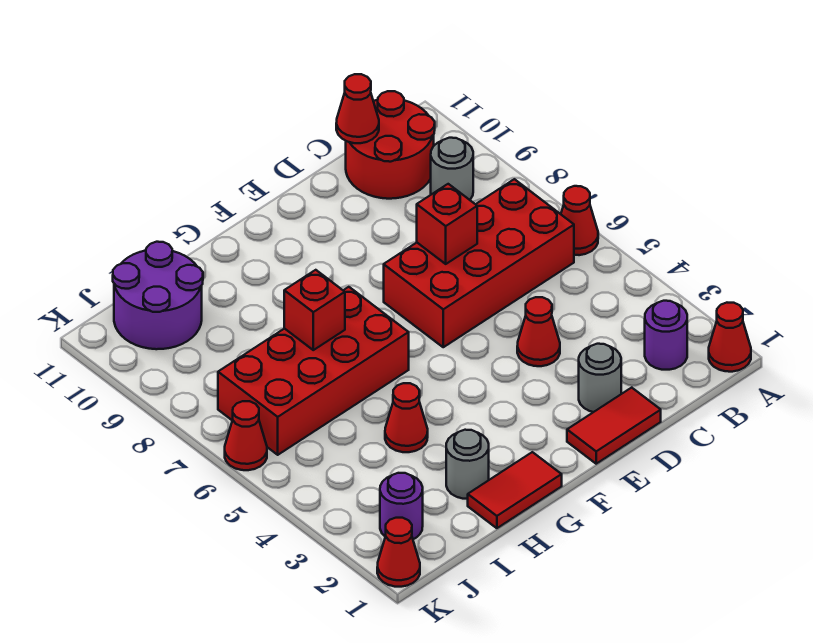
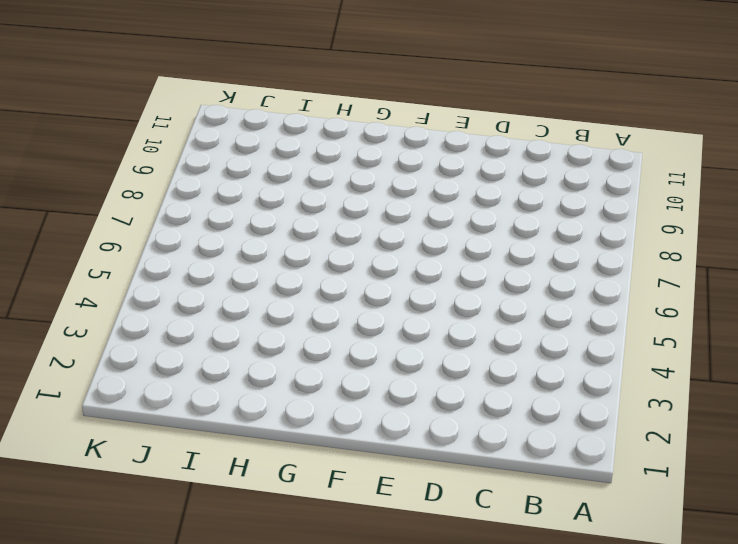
none -> red cone A1 level 1
none -> red cone A6 level 1
none -> purple round brick B2 level 1

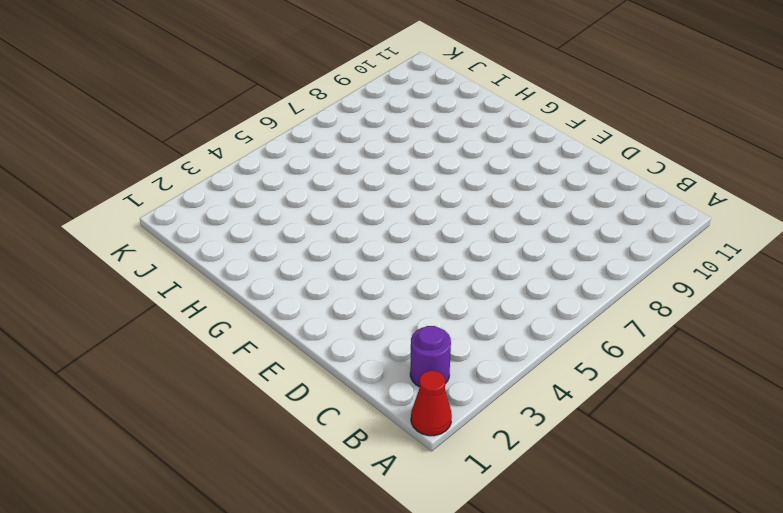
none -> red cone A6 level 1
none -> red brick B6:E7 level 1
none -> grey round brick B9 level 1

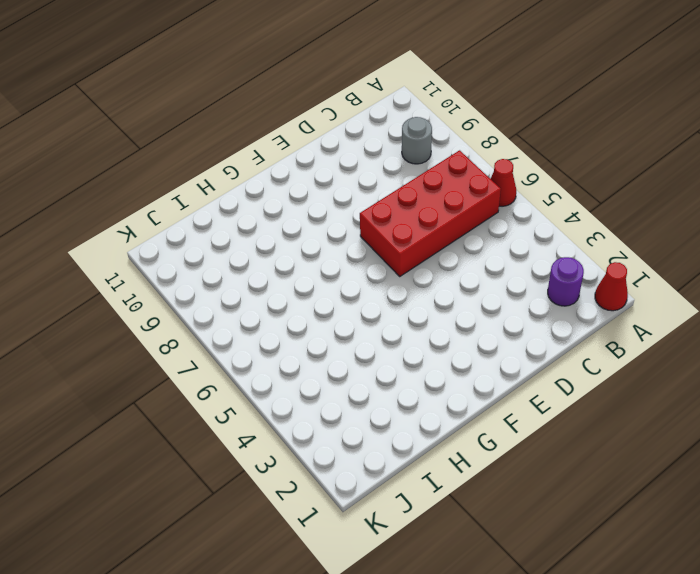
none -> red round brick B10:C11 level 1
none -> red tile D1:E1 level 1
none -> grey round brick D2 level 1

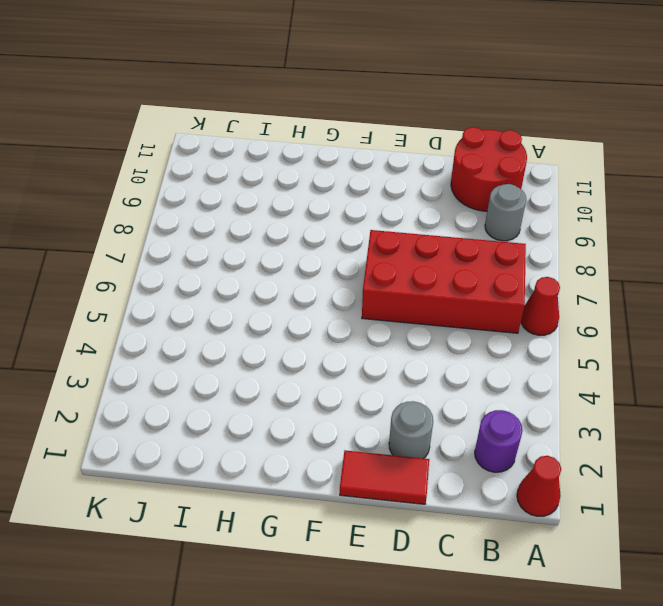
none -> red cone D4 level 1
none -> red tile G1:H1 level 1
none -> red brick G6:J7 level 1

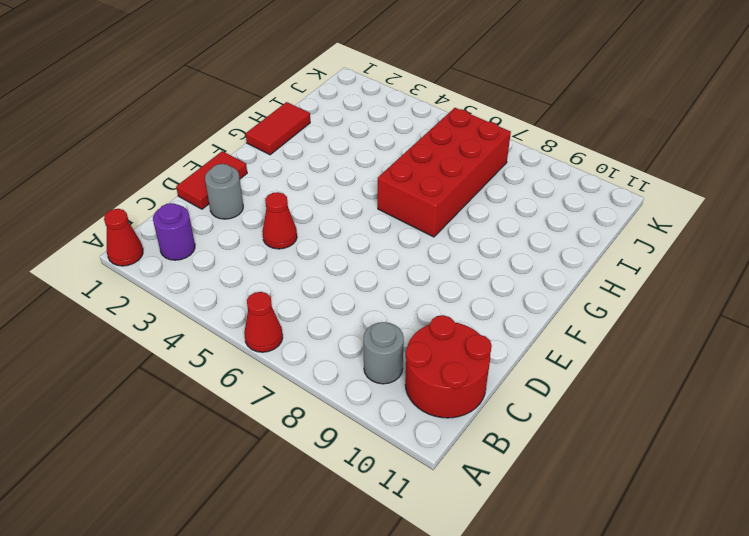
none -> red brick B6:E7 level 1
none -> grey round brick H2 level 1
none -> red cone H4 level 1

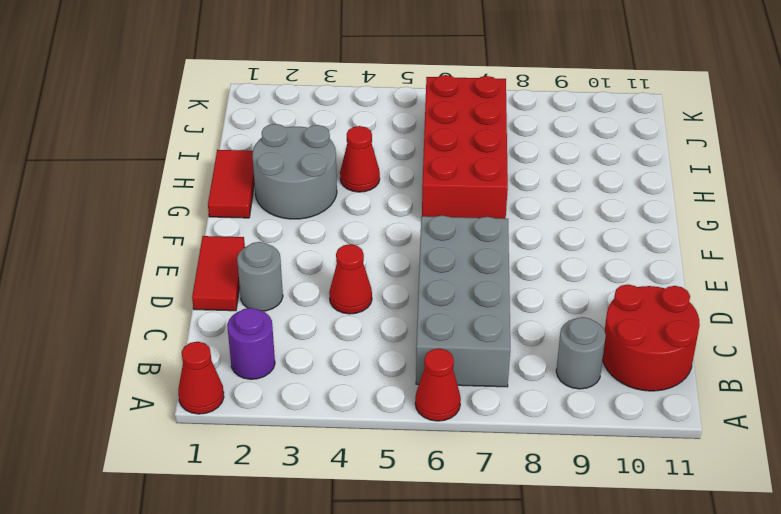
grey brick B6:E7 level 1 -> red brick B6:E7 level 1
grey round brick G2:H3 level 1 -> grey round brick H2 level 1
none -> purple round brick I10:J11 level 1
none -> purple round brick J2 level 1
none -> red cone K1 level 1

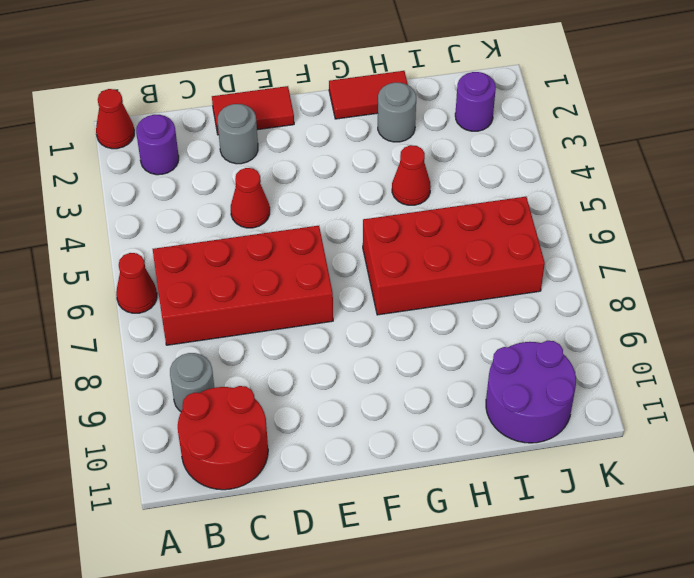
none -> red cone K1 level 1
none -> red cone K6 level 1
none -> red cone C11 level 2

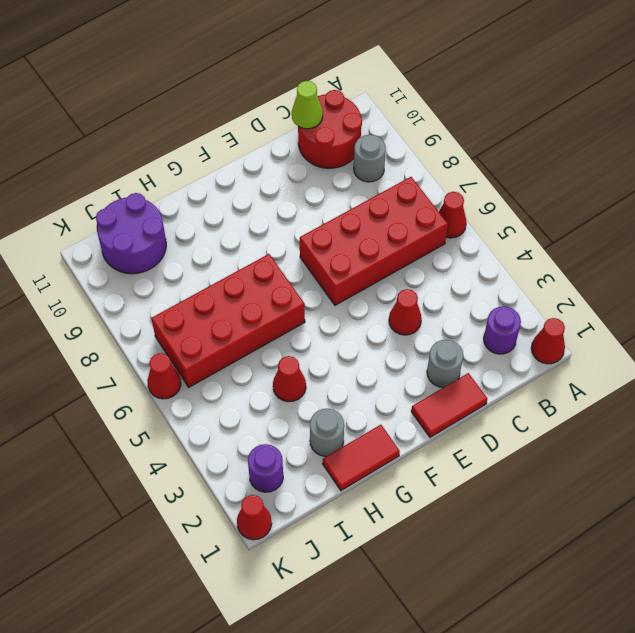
lime cone C11 level 2 -> red cone C11 level 2
none -> red brick D7 level 2
none -> red brick H7 level 2

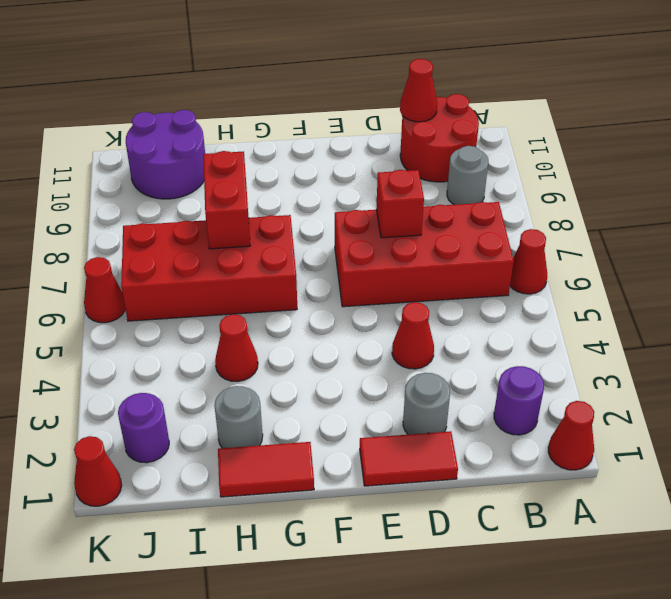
red brick H7:H8 level 2 -> red brick H7 level 2

